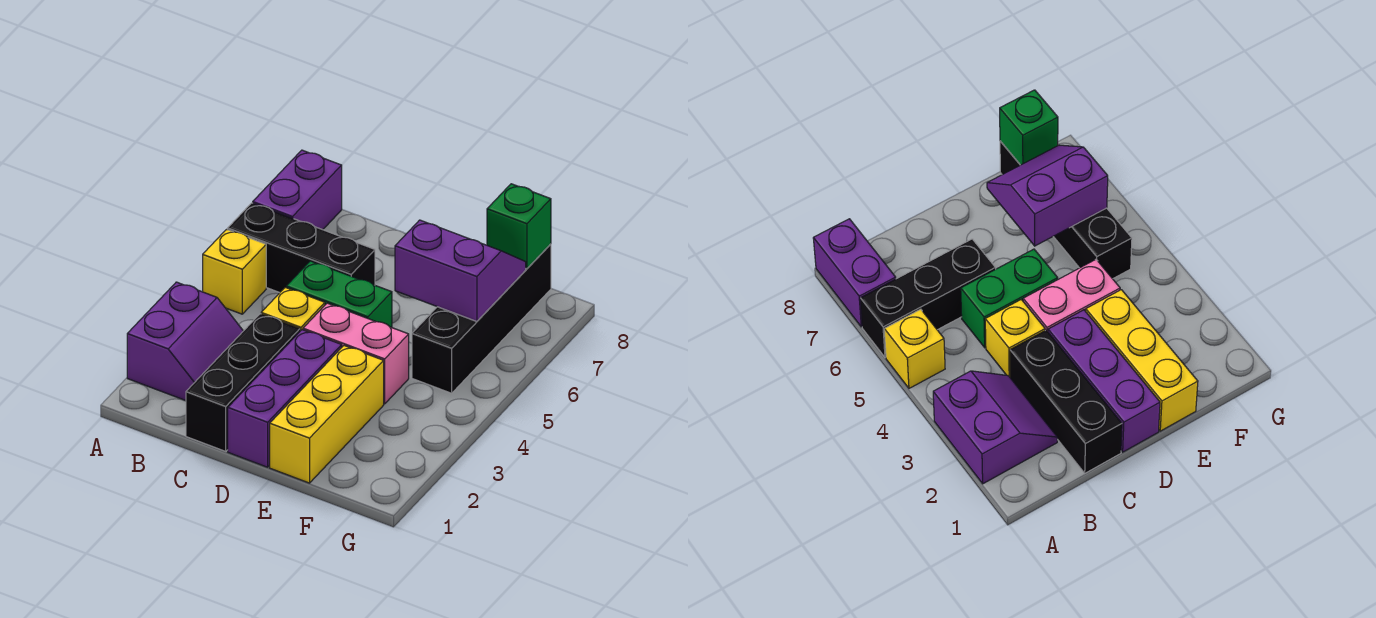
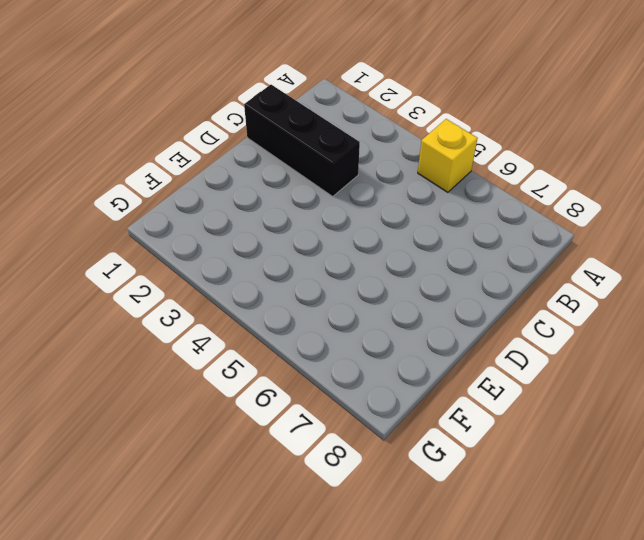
none -> purple slope A2:B3 level 1 top A
none -> black brick A6:C6 level 1
none -> purple brick A7:A8 level 1

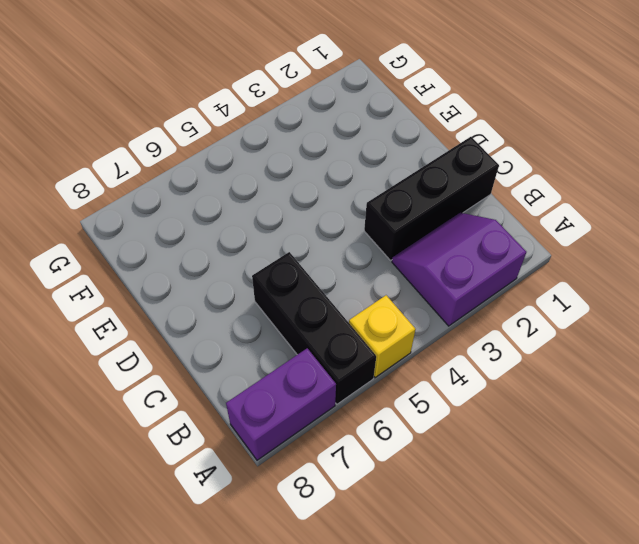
none -> yellow brick C4 level 1
none -> green brick C5:D5 level 1
none -> purple brick D1:D3 level 1

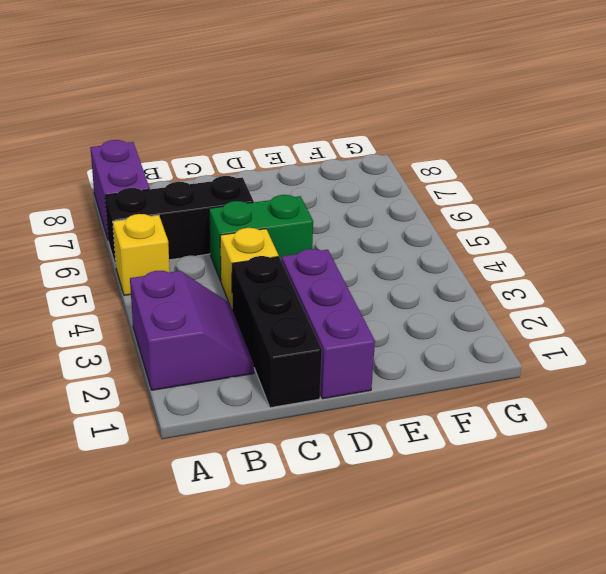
none -> pink brick D4:E4 level 1
none -> yellow brick E1:E3 level 1
none -> black brick F5:F8 level 1

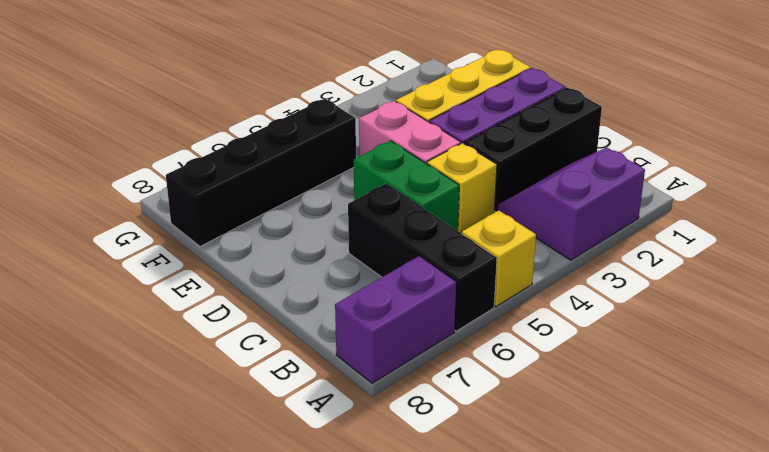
none -> purple slope E6:F7 level 2 top 6
none -> green brick F8 level 2

